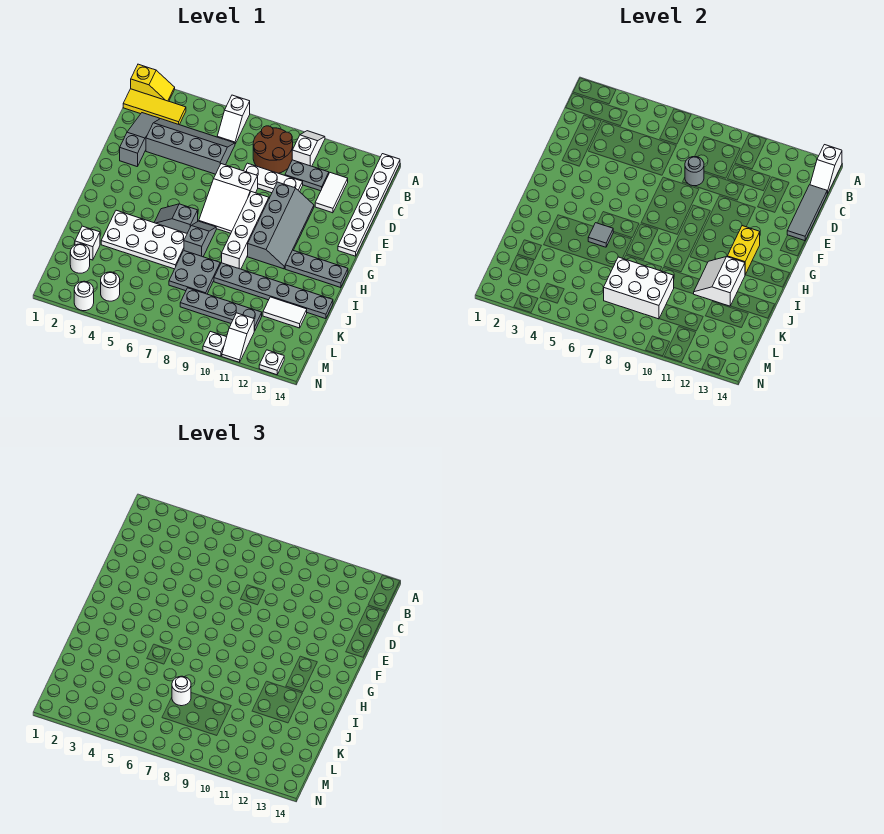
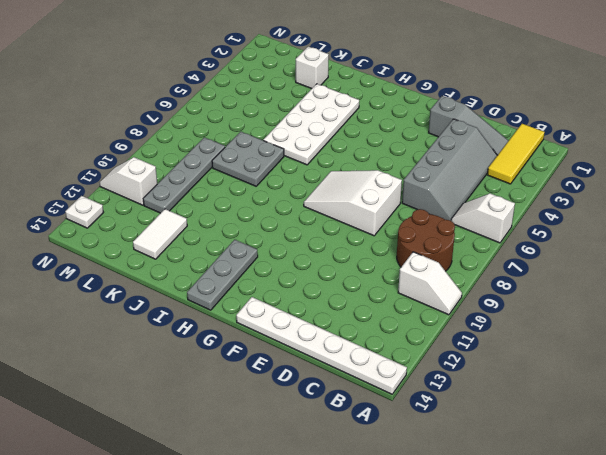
none -> yellow slope A1:A2 level 1 top 1
none -> grey plate C10:C11 level 1
none -> white tile C12:D12 level 1
none -> white plate D8:D10 level 1

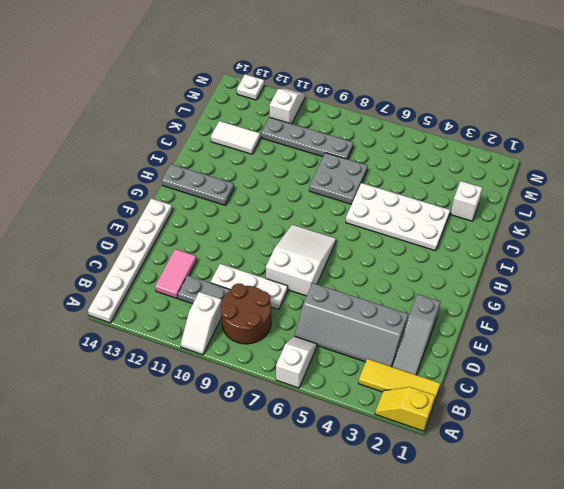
pink tile C12:D12 level 1 -> white tile C12:D12 level 1
none -> grey slope E10:H11 level 1 top 10
none -> white brick F9:I9 level 1
none -> grey slope H5:H6 level 1 top 6
none -> grey slope H7:I7 level 1 top I

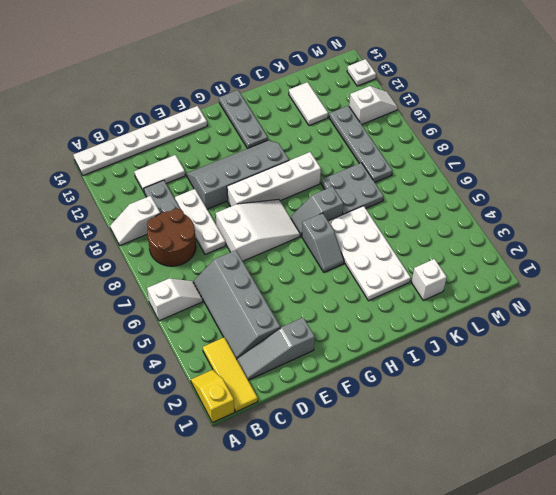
none -> grey plate J9:J14 level 1
none -> white round brick L2 level 1
none -> white round brick M4 level 1
none -> white round brick N3 level 1

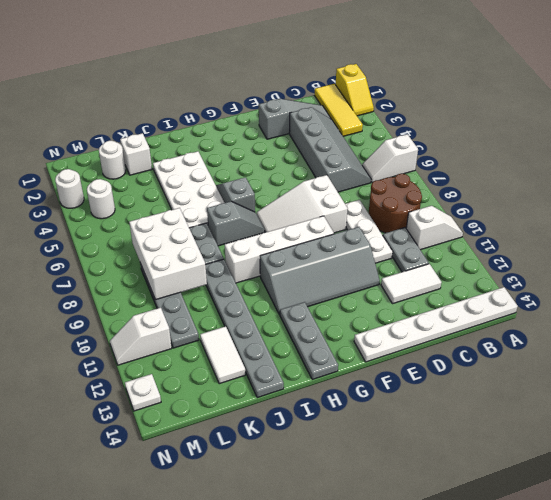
none -> white plate N10 level 1
none -> white slope A14:B14 level 2 top A
none -> grey tile C14:E14 level 2
none -> grey round brick D8 level 2

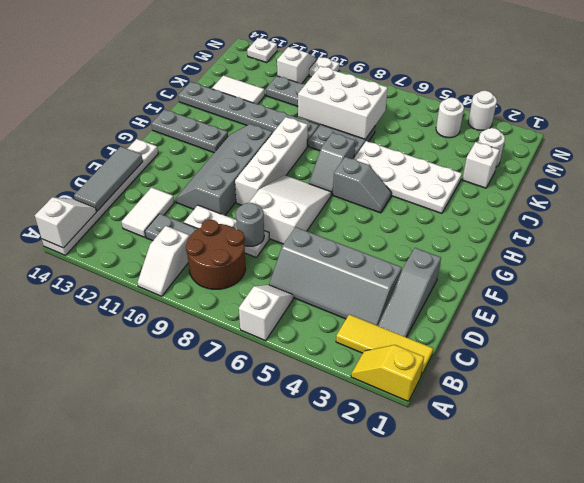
none -> yellow brick G12:H12 level 2
none -> grey tile I5 level 2
none -> white slope I11:J12 level 2 top 12
none -> white round brick K7 level 3

